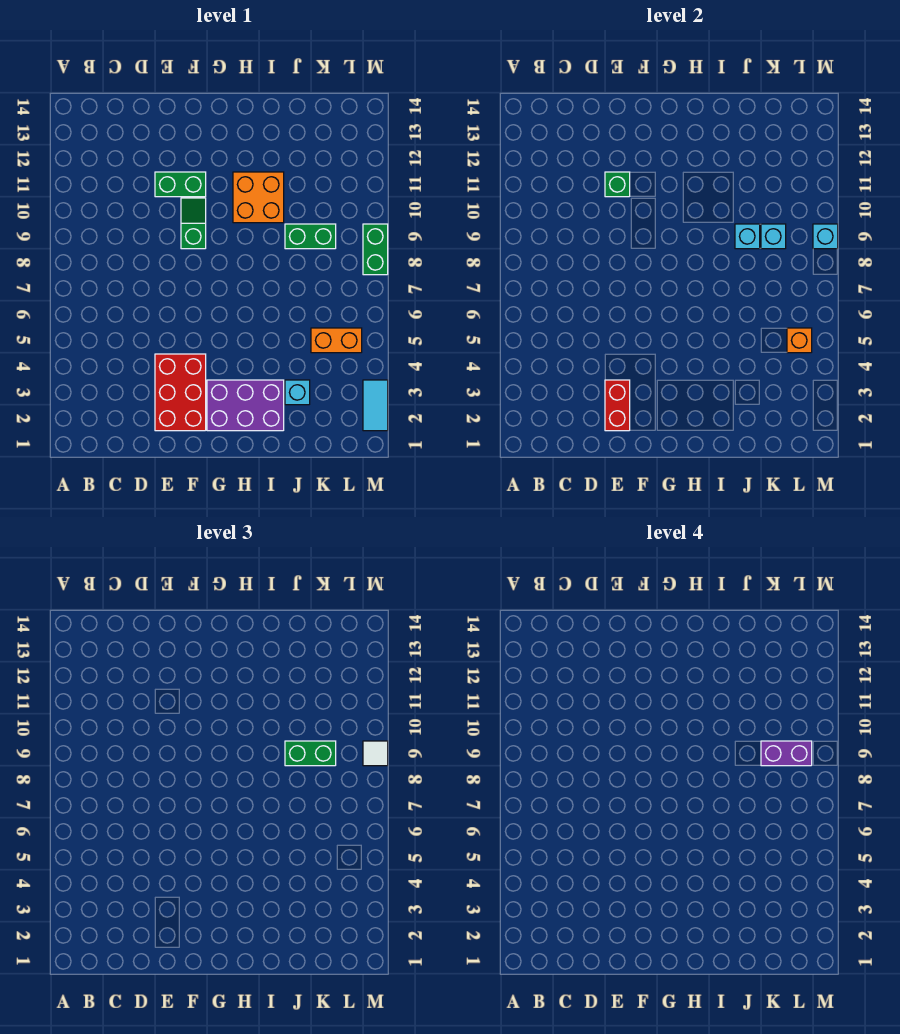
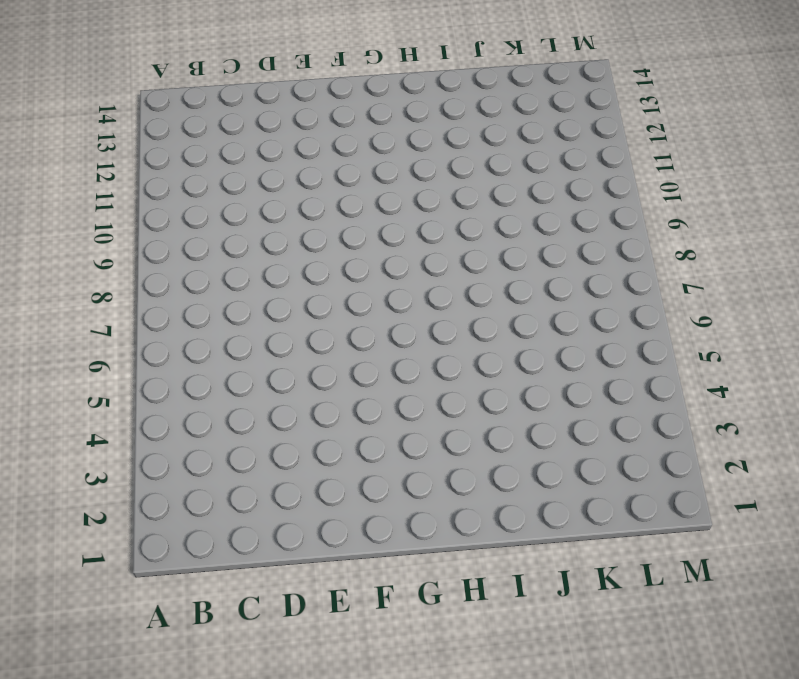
none -> red brick E2:F4 level 1
none -> green brick E11:F11 level 1
none -> green slope F9:F10 level 1 top 9

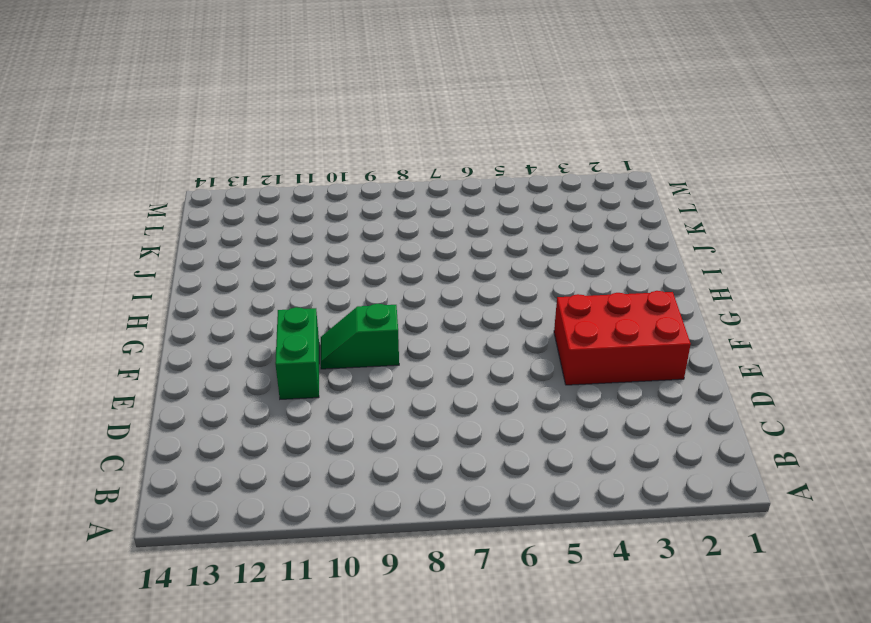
none -> purple brick G2:I3 level 1
none -> orange brick H10:I11 level 1
none -> cyan brick J3 level 1

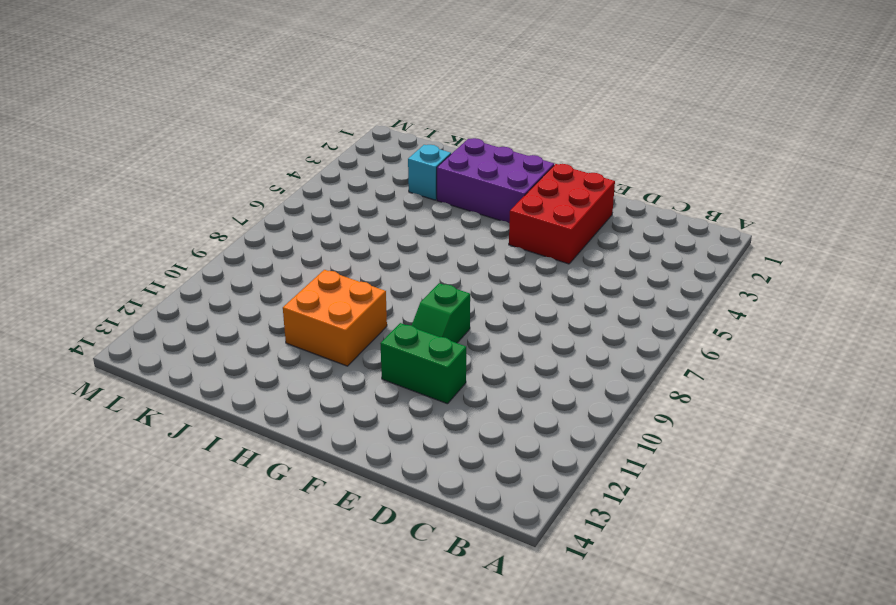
none -> green brick J9:K9 level 1
none -> orange brick K5:L5 level 1
none -> cyan tile M2:M3 level 1

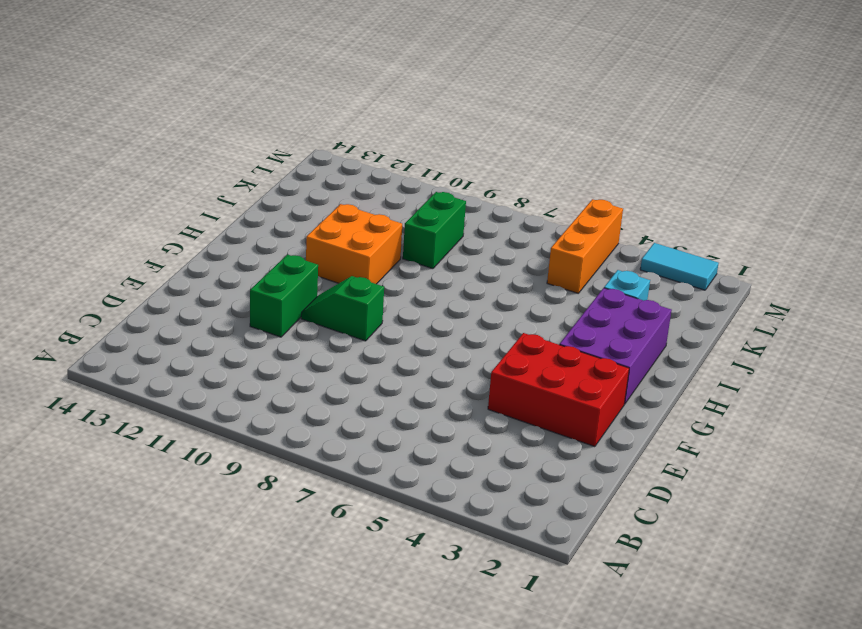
orange brick K5:M5 level 1 -> orange brick K5:L5 level 1
none -> green brick M8:M9 level 1
none -> red brick E2:E3 level 2
none -> green brick E11 level 2

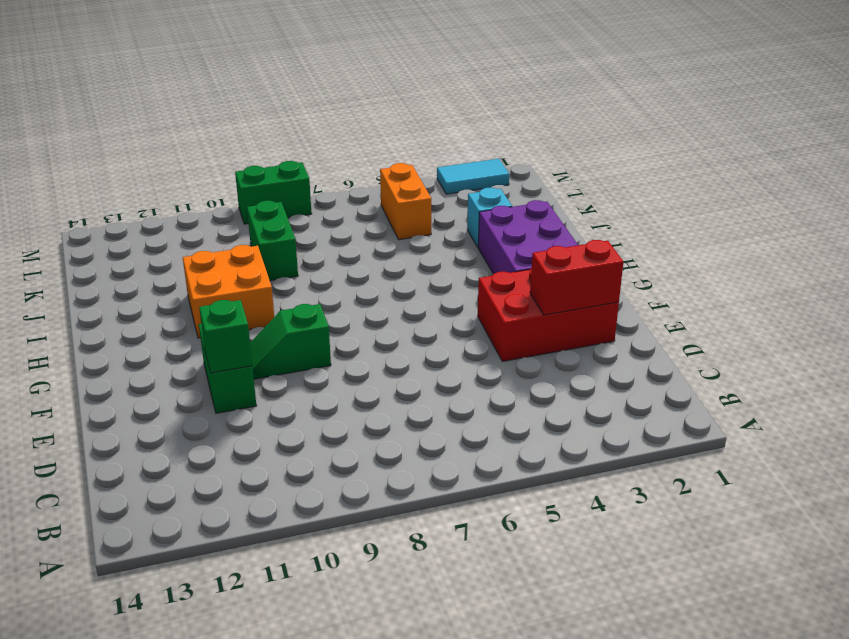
none -> cyan brick J9 level 2
none -> cyan brick K9 level 2
none -> orange brick L5 level 2

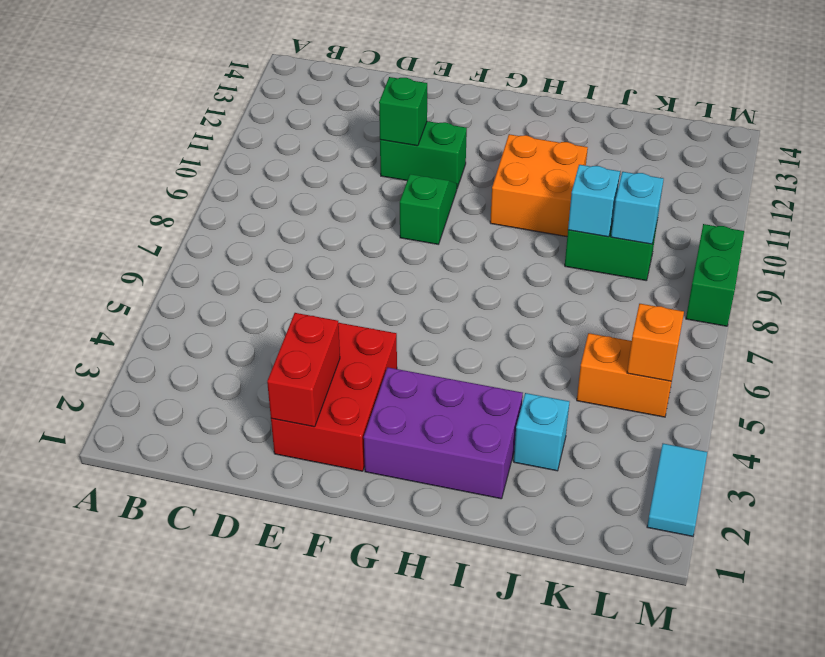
none -> cyan brick M9 level 2
none -> green brick J9:K9 level 3
none -> white tile M9 level 3

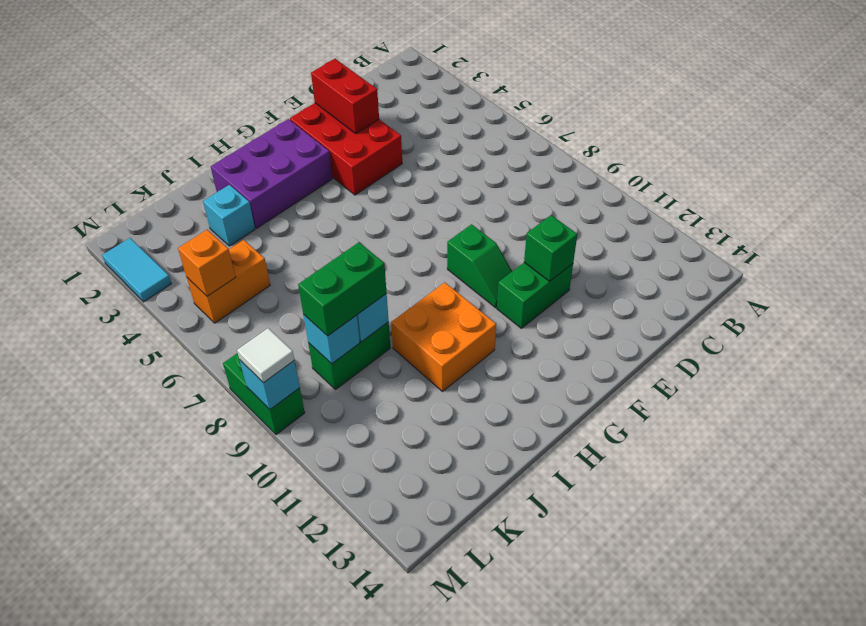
none -> purple brick K9:L9 level 4

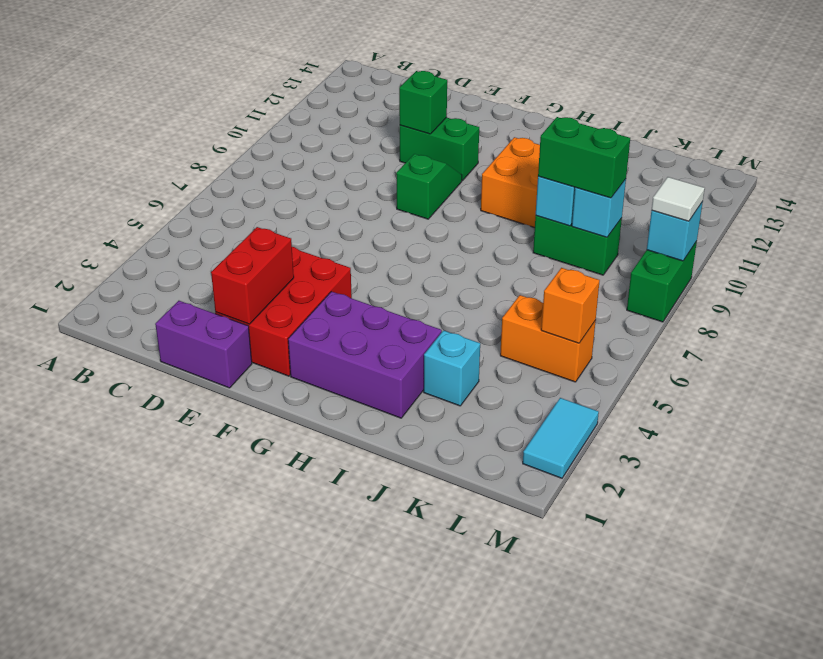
purple brick D1:E1 level 1 -> purple brick K9:L9 level 4

